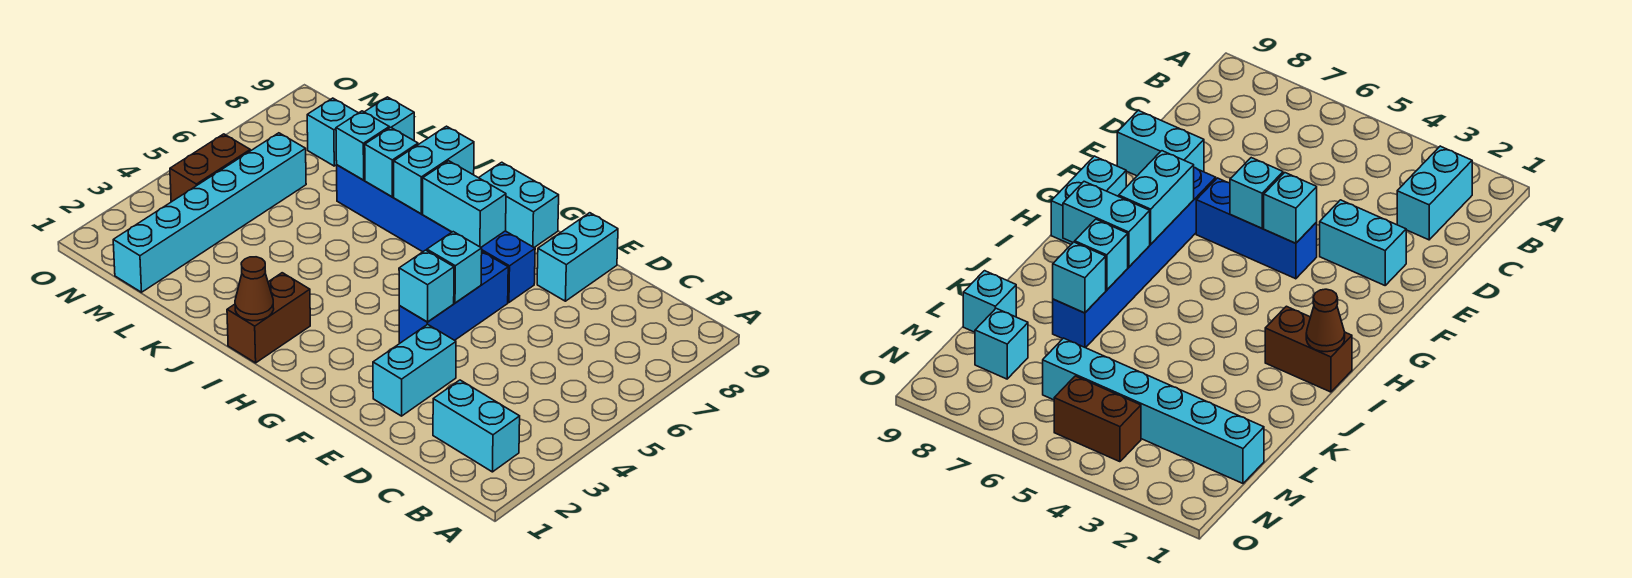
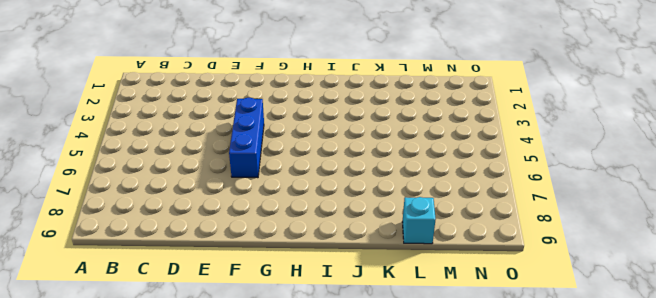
none -> cyan brick B2:C2 level 1
none -> cyan brick E2:E3 level 1
none -> cyan brick E8:E9 level 1

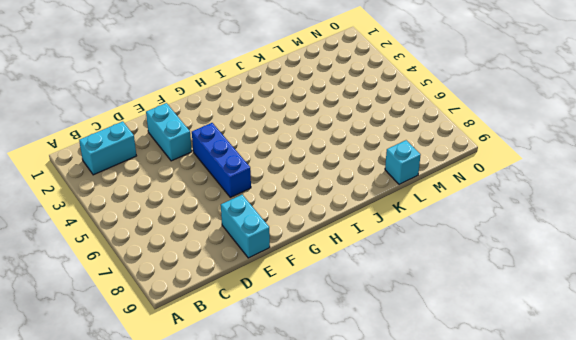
none -> blue brick F7:K7 level 1
none -> cyan brick G9:H9 level 1
none -> brown brick I1:I2 level 1

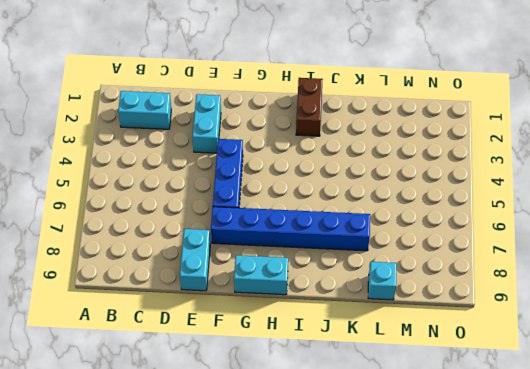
none -> cyan brick M1:M6 level 1
none -> cyan brick M8 level 1
none -> brown brick N4:N5 level 1

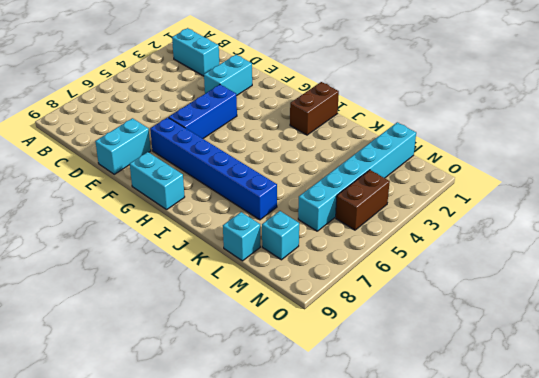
none -> cyan brick F4 level 2
none -> cyan brick F5 level 2
none -> cyan brick G7:H7 level 2

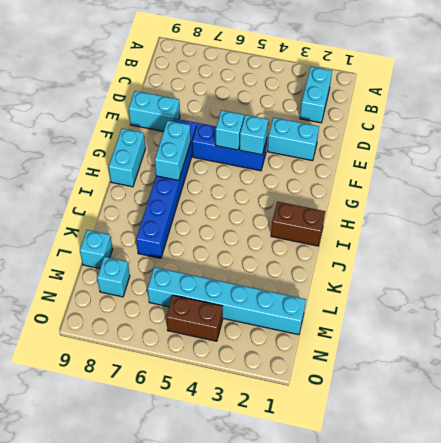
none -> brown cone I1 level 2
none -> cyan brick I7:I8 level 2
none -> cyan brick J7 level 2

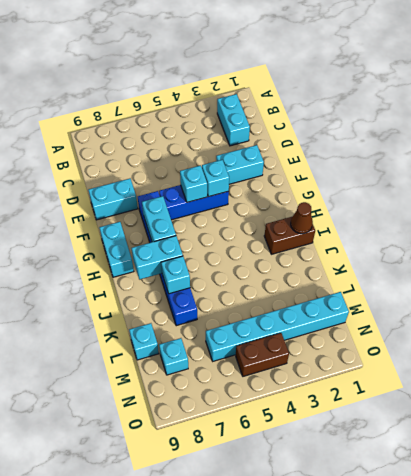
none -> cyan brick K7 level 2

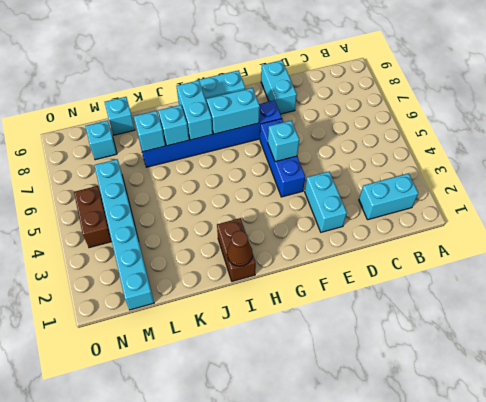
none -> cyan brick F4 level 2

